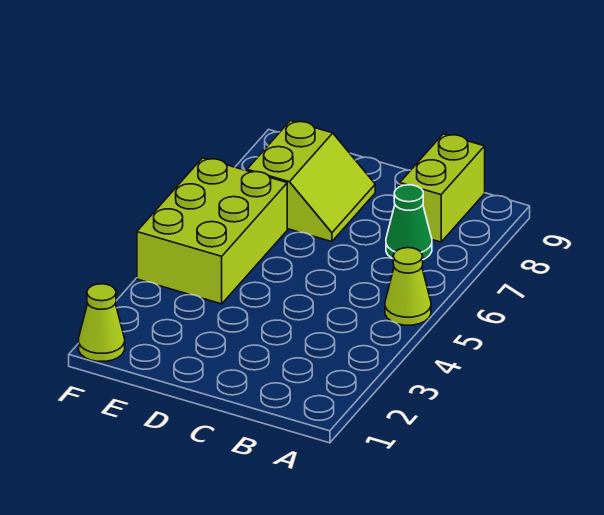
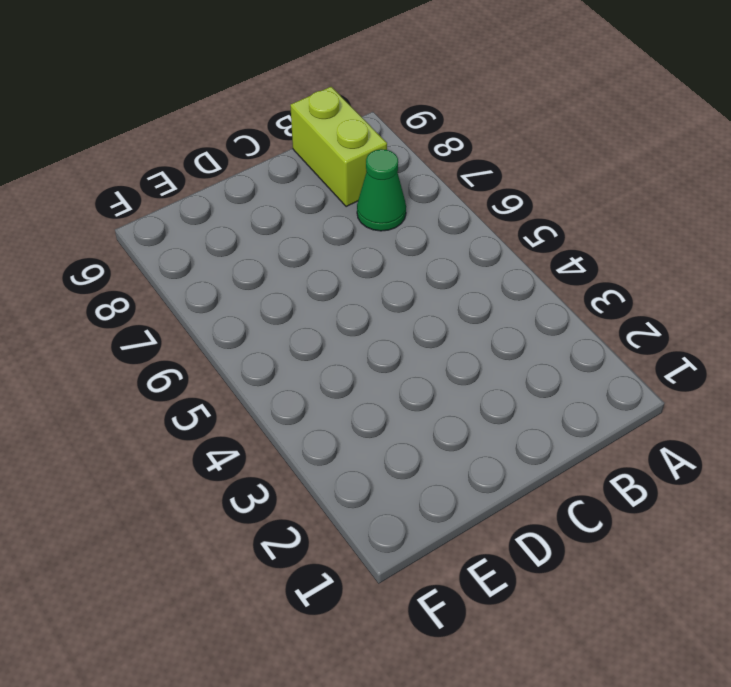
none -> lime cone A5 level 1
none -> lime slope D7:E8 level 1 top E

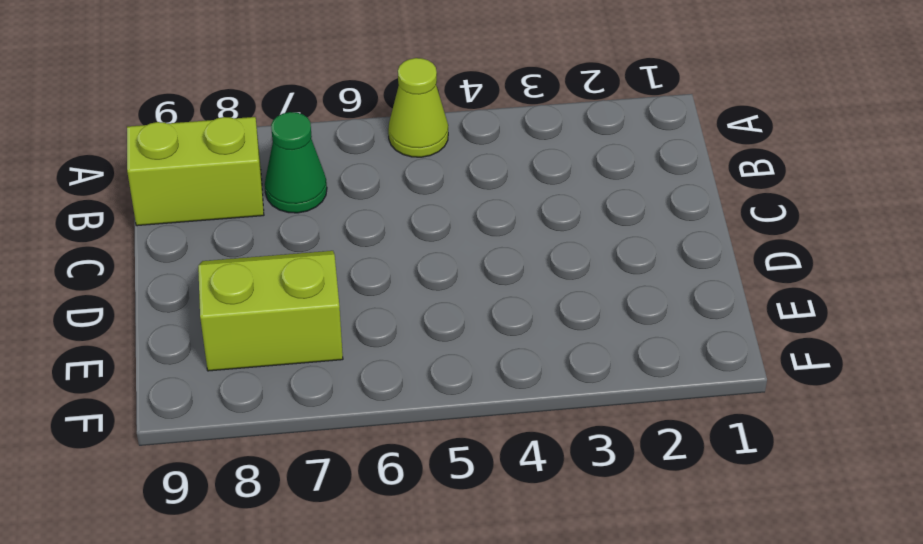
none -> lime brick E4:F6 level 1
none -> lime cone F1 level 1

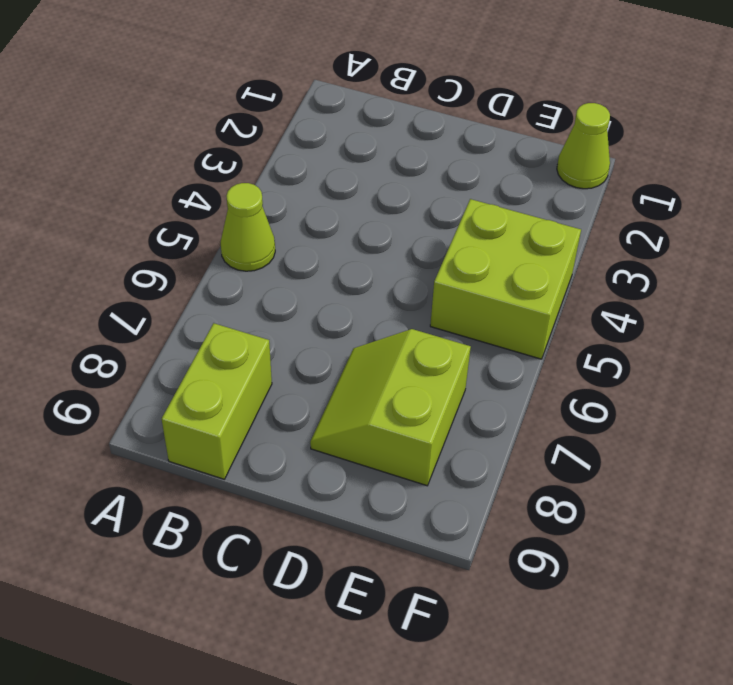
lime brick E4:F5 level 1 -> lime brick E4:F6 level 1
none -> green cone B7 level 1

